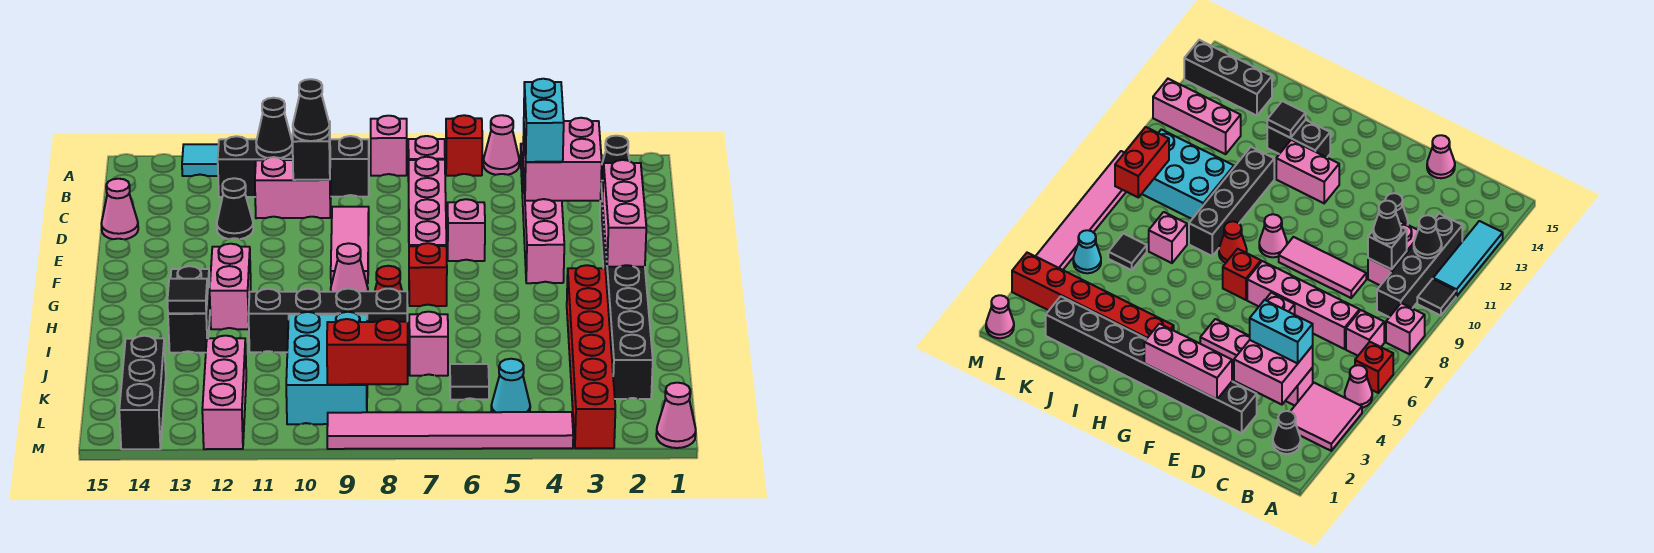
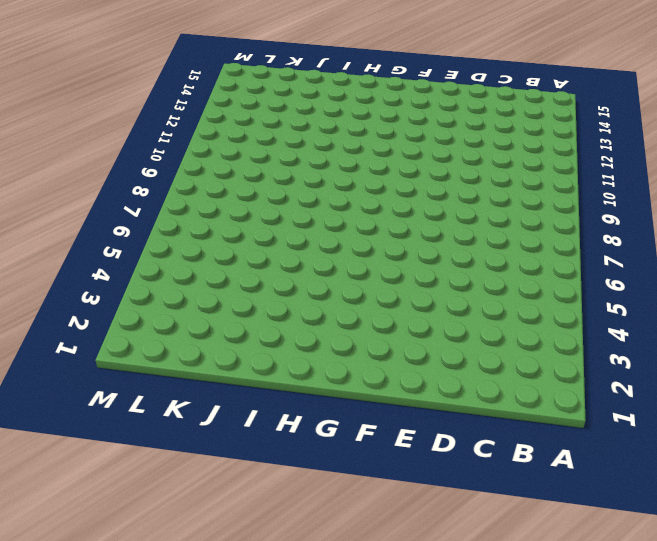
none -> pink tile A3:B4 level 1
none -> pink cone A5 level 1
none -> red brick A6 level 1
none -> pink brick A8 level 1

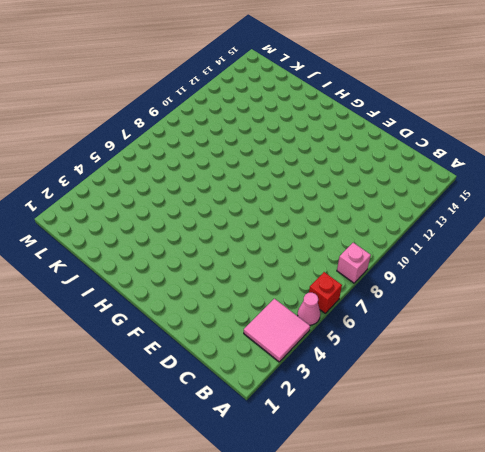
none -> black tile A10 level 1
none -> cyan tile A11:A13 level 1
none -> black cone B2 level 1
none -> pink brick B7 level 1

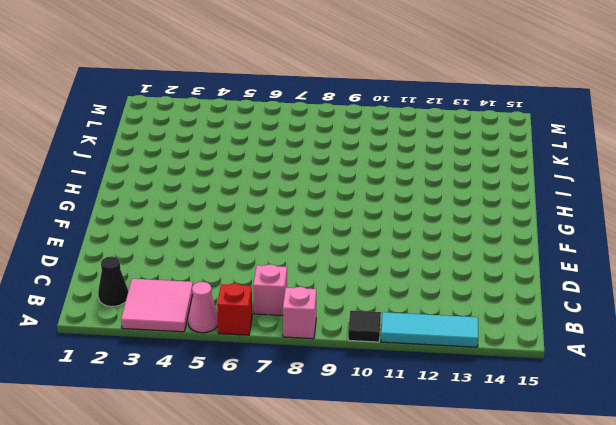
none -> black brick B9:B12 level 1
none -> pink brick C4:F4 level 1
none -> pink brick C7:F7 level 1
none -> pink brick C10:C11 level 1

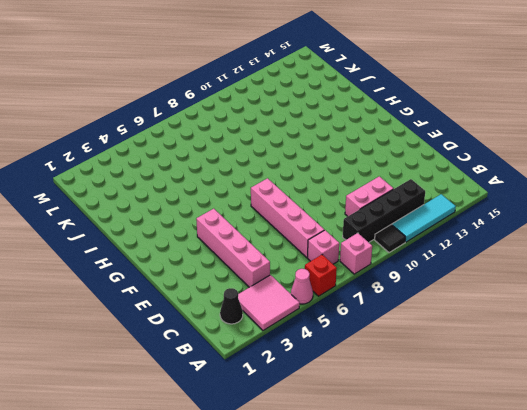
none -> black brick D2:K2 level 1
none -> pink tile D9:F9 level 1
none -> black cone D12 level 1
none -> pink cone D15 level 1

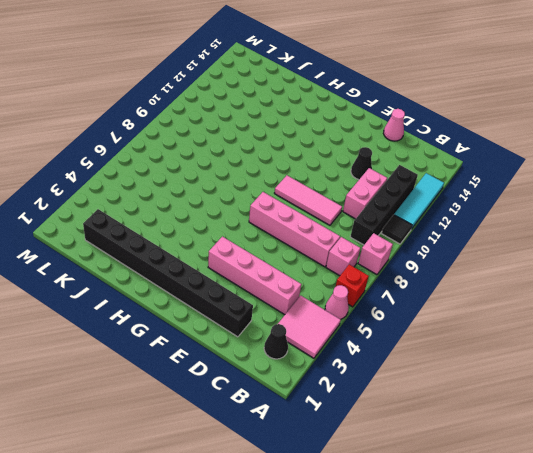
none -> pink brick E6 level 1
none -> red brick G7 level 1
none -> pink cone G9 level 1
none -> pink brick G12:H12 level 1

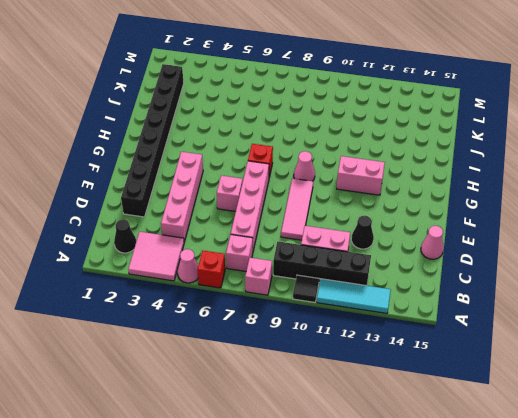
pink brick G11:G12 level 1 -> pink brick G12:H12 level 1
none -> red brick H3:M3 level 1
none -> red cone H8 level 1
none -> black brick H13:I13 level 1
none -> black brick I8:I11 level 1

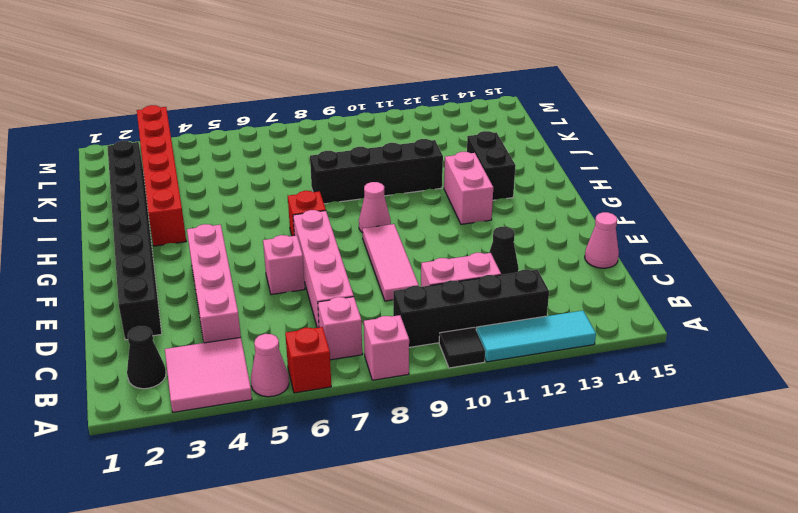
none -> red cone H8 level 1
none -> pink brick J7 level 1
none -> cyan brick J9:L10 level 1
none -> black tile K6 level 1

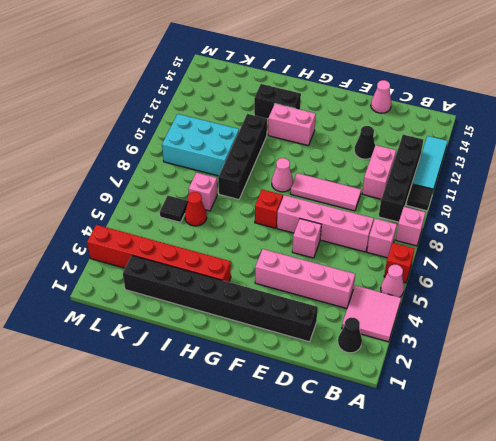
red cone J6 level 1 -> red cone H8 level 1
none -> pink brick K12:M12 level 1
none -> black brick K14:M14 level 1
none -> cyan cone L5 level 1
none -> pink cone M1 level 1

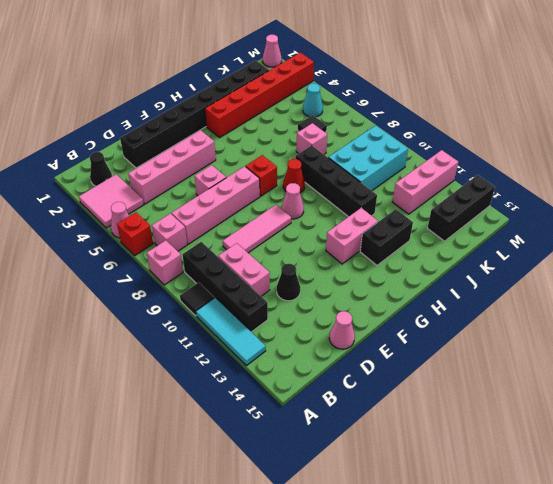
none -> pink tile M4:M9 level 1
none -> black cone B11 level 2
none -> pink brick C3:D4 level 2
none -> black brick C10 level 2

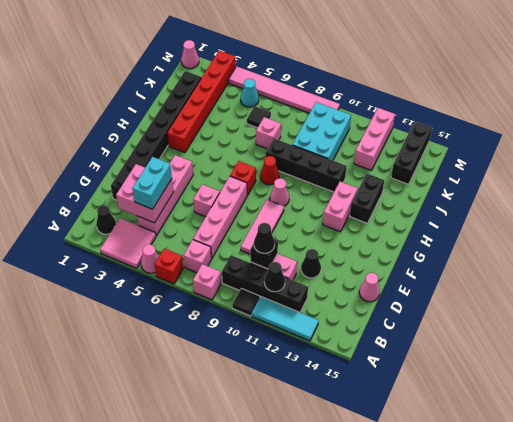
none -> pink brick E2:G2 level 2
none -> black tile I13 level 2
none -> red brick L8:L9 level 2

